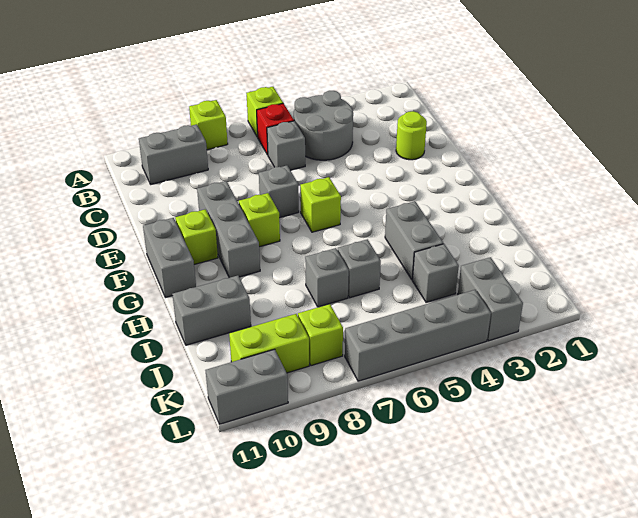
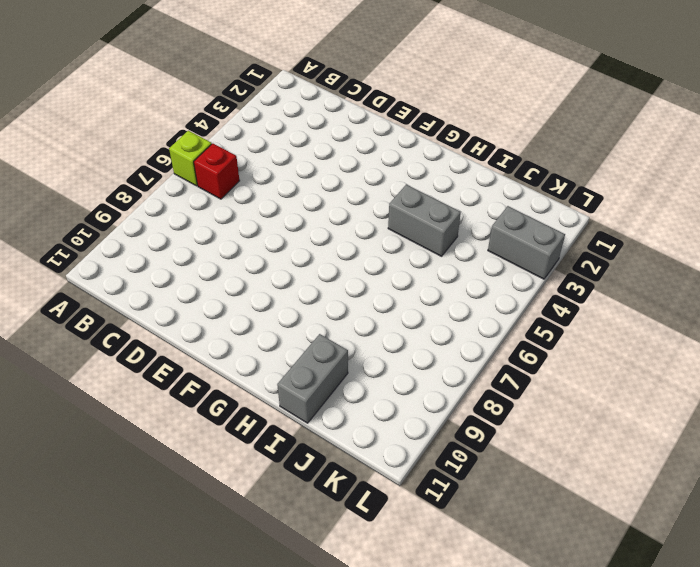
none -> lime brick A8 level 1
none -> grey round brick B4:C5 level 1
none -> grey brick B9:B10 level 1

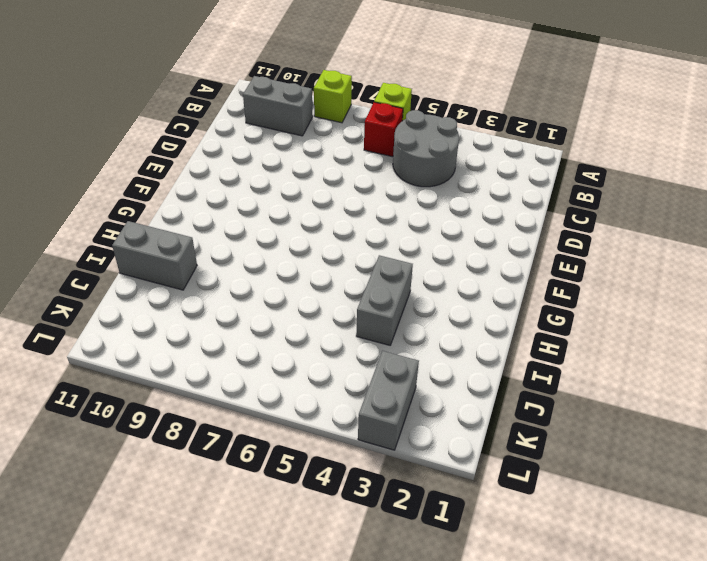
none -> grey brick C6 level 1
none -> lime round brick D2 level 1
none -> grey brick E7 level 1

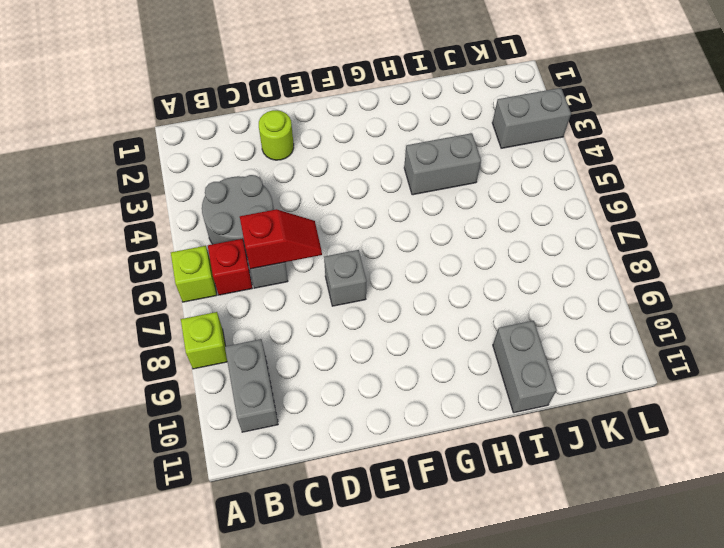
red slope C6:D6 level 2 top C -> none
none -> grey brick E9:G9 level 1
none -> lime brick F6 level 1
none -> lime brick F8 level 1

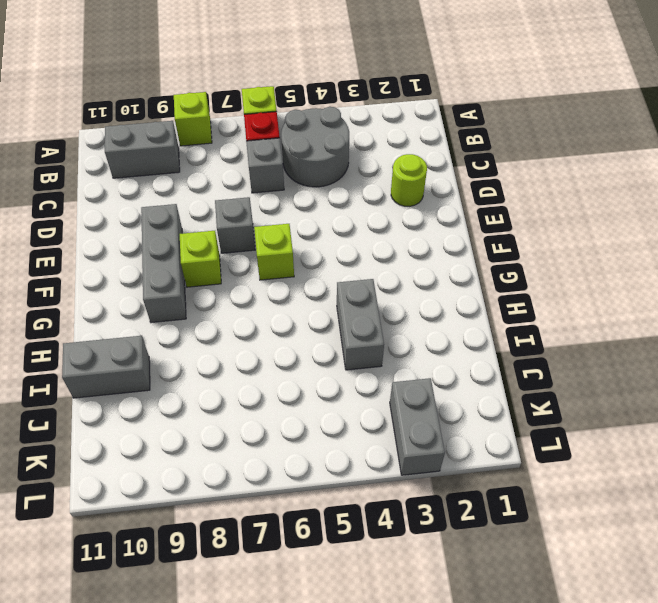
none -> lime brick F10 level 1
none -> grey brick F11:G11 level 1
none -> grey brick I6 level 1

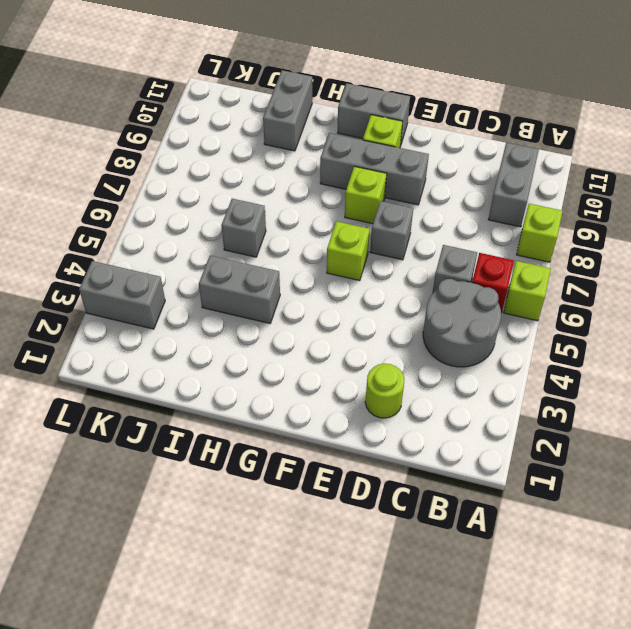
none -> grey brick I7 level 1
none -> grey brick J4 level 1
none -> lime brick K8 level 1

